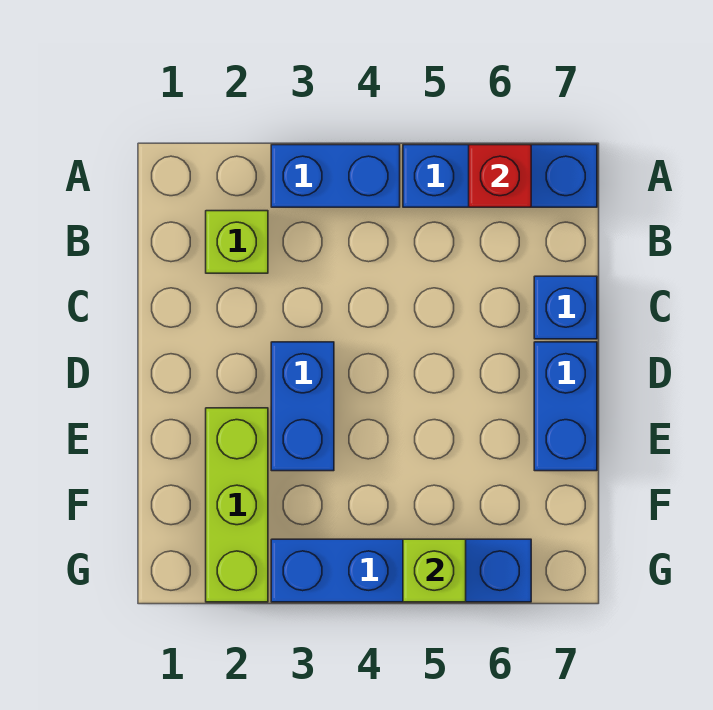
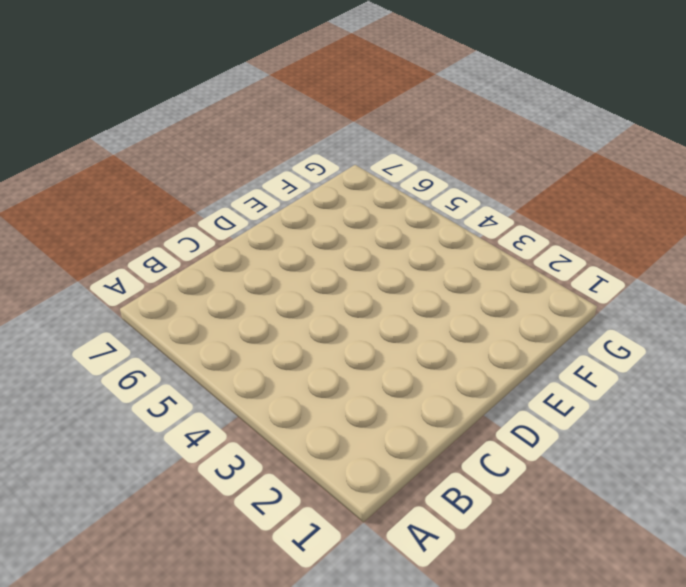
none -> blue brick A3:A4 level 1
none -> blue brick A5:A7 level 1

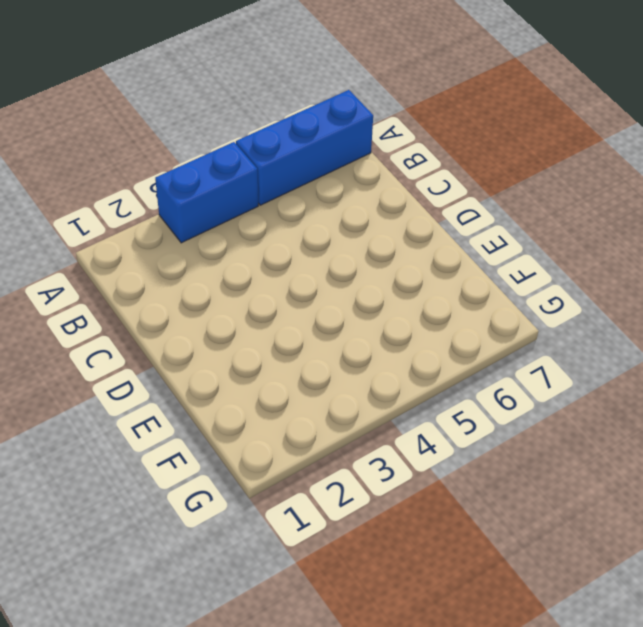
none -> lime brick B2 level 1
none -> blue brick C7 level 1

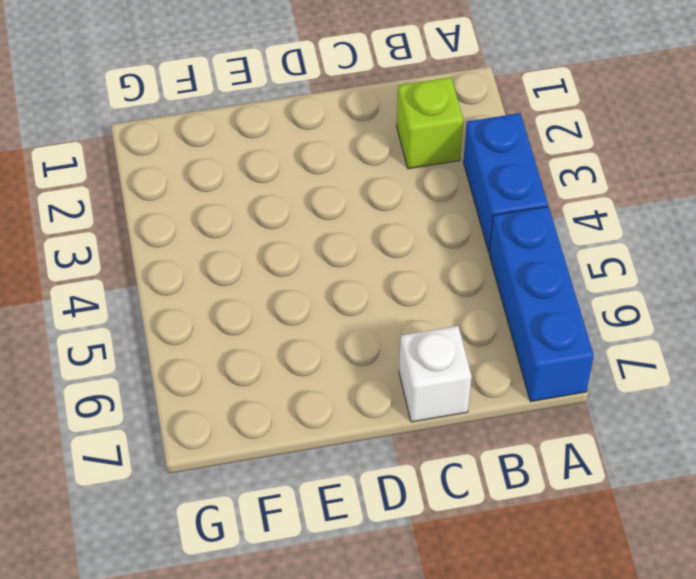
white brick C7 level 1 -> blue brick C7 level 1
none -> blue brick D3:E3 level 1
none -> blue brick D7:E7 level 1

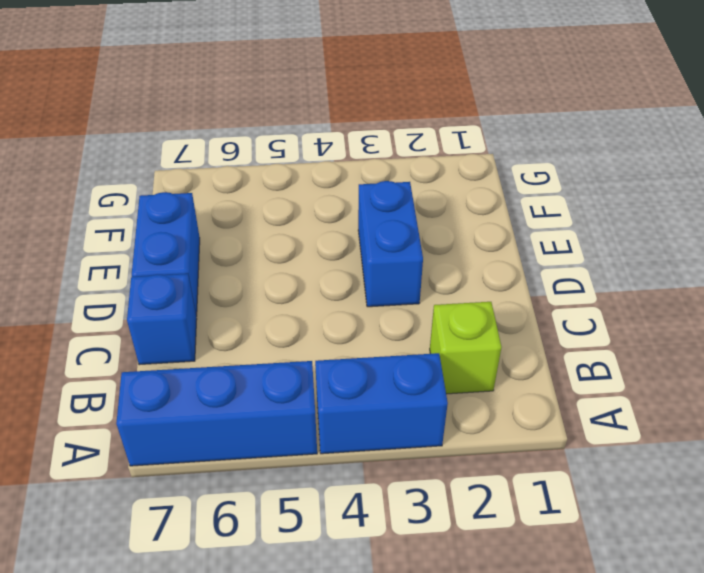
none -> lime brick E2:G2 level 1
none -> blue brick G3:G6 level 1

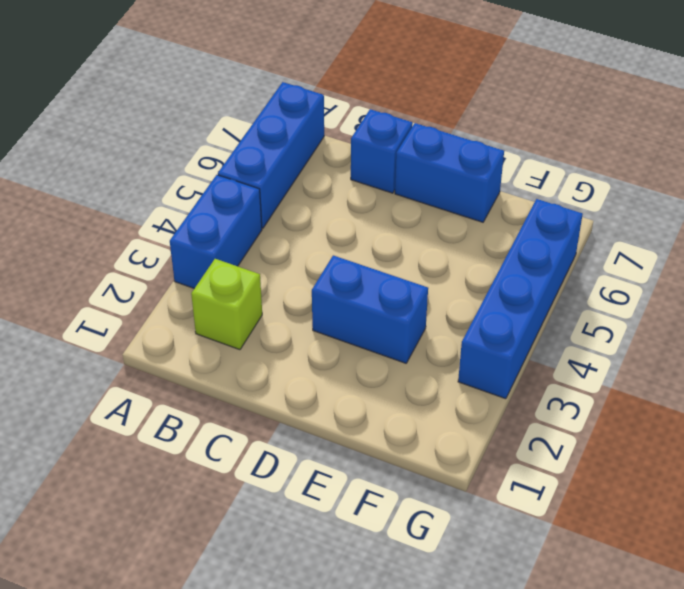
none -> lime brick E2:G2 level 1
none -> red brick A6 level 2

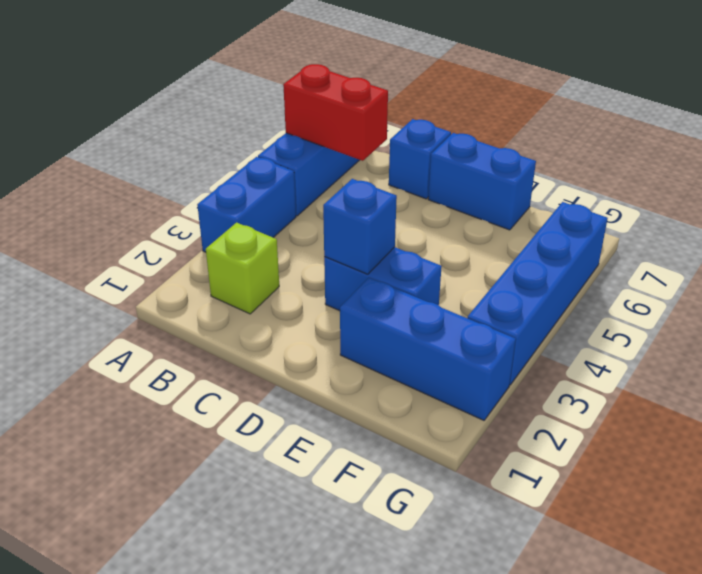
red brick A6:B6 level 2 -> red brick A6 level 2
blue brick D3 level 2 -> none
blue brick E2:G2 level 1 -> lime brick E2:G2 level 1
none -> lime brick G5 level 2

